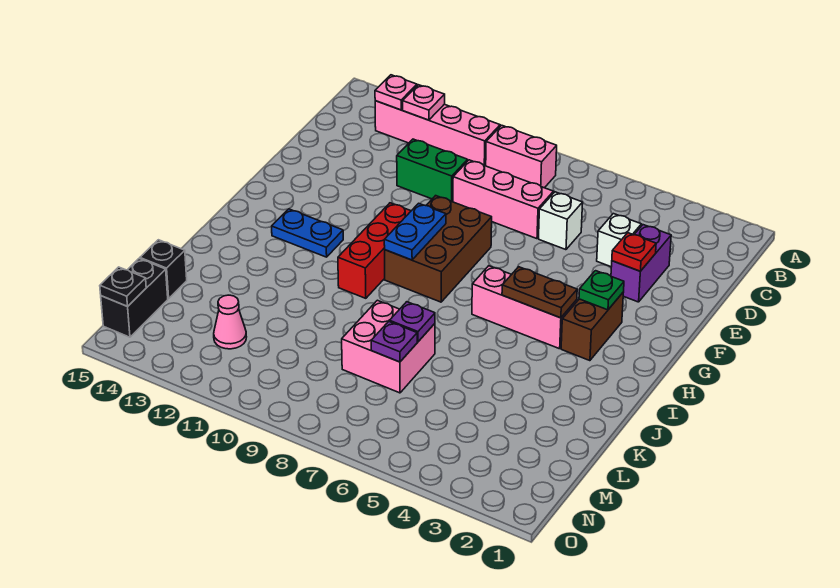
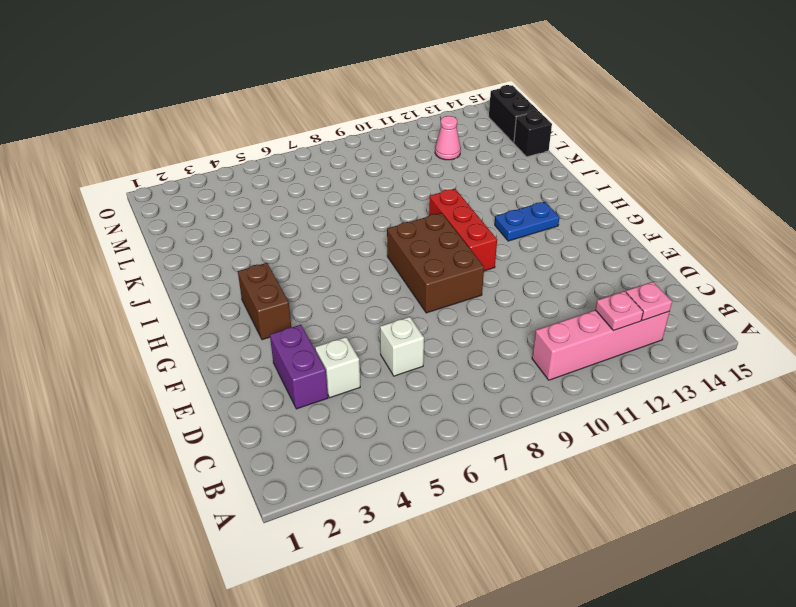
none -> pink brick B8:B9 level 1
none -> pink brick D7:D9 level 1
none -> green brick D10:D11 level 1

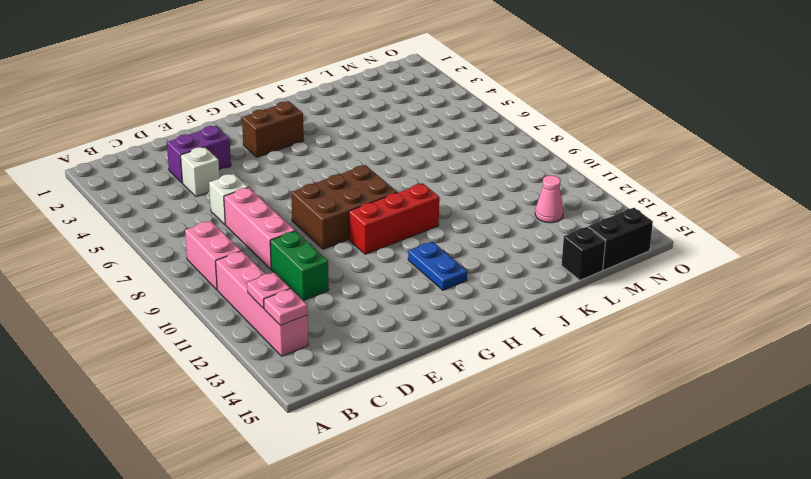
none -> pink brick H4:H6 level 1
none -> pink brick K7:L8 level 1
none -> red plate E3 level 2

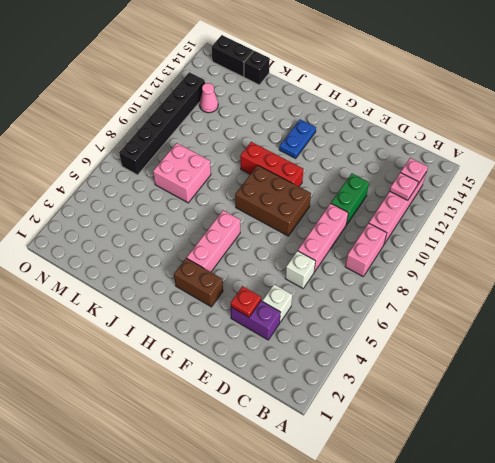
black brick N7:N12 level 1 -> none
none -> green plate G3 level 2
none -> blue plate G9:H9 level 2
none -> brown plate H4:H5 level 2

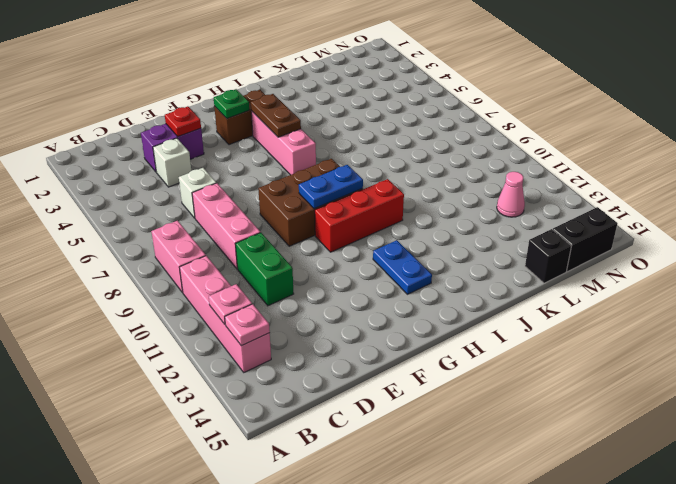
none -> pink brick K7:L8 level 1
none -> purple plate K7 level 2
none -> purple plate L7 level 2

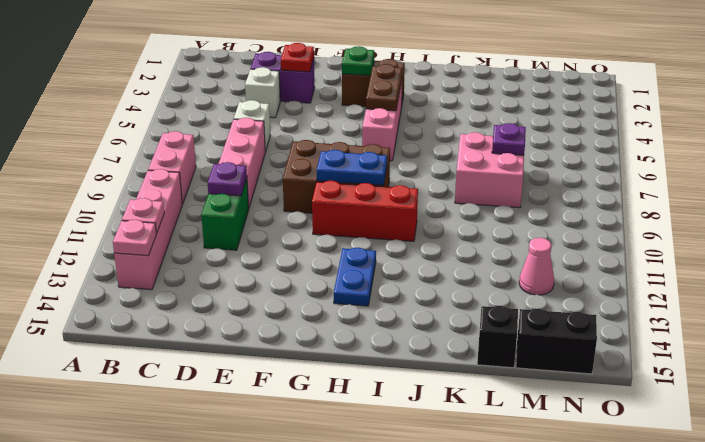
purple plate D10 level 2 -> purple plate K7 level 2
none -> black plate N15 level 2

